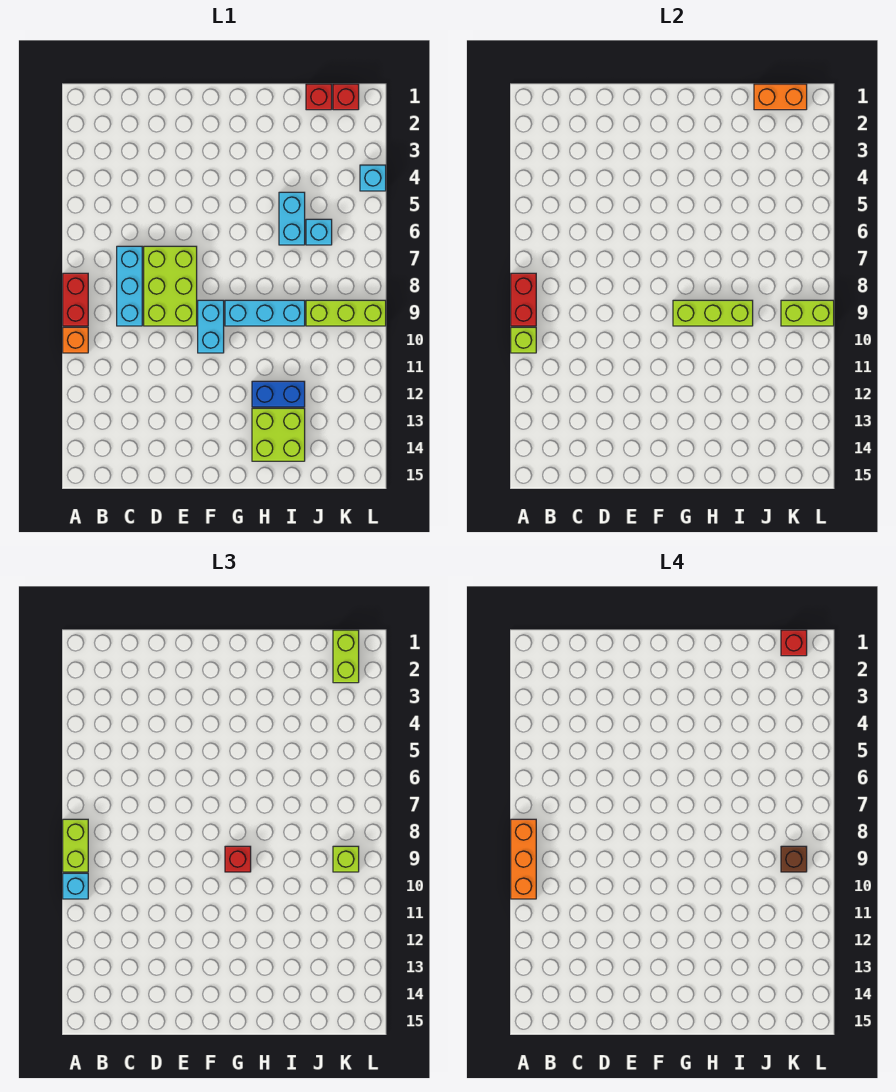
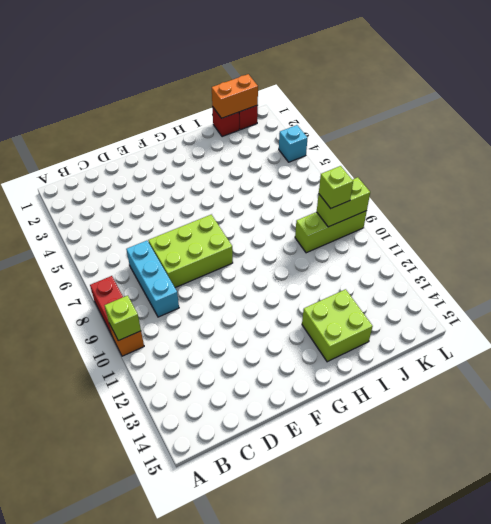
lime brick D7:F8 level 1 -> lime brick D7:E9 level 1
none -> cyan brick F9:F10 level 1
none -> cyan brick G9:I9 level 1
none -> blue brick H12:I12 level 1

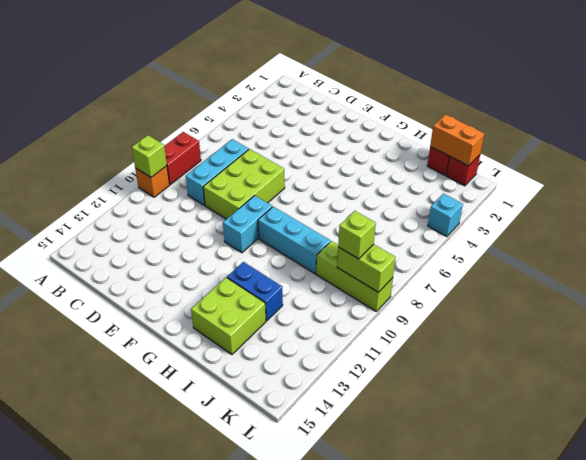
none -> cyan brick I5:I6 level 1
none -> cyan brick J6 level 1
none -> red brick A8:A9 level 2

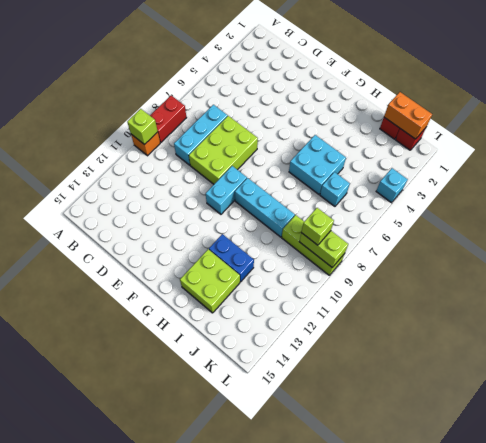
cyan brick H5:I6 level 1 -> cyan brick I5:I6 level 1
none -> red brick A8:A9 level 2
none -> lime brick G9:I9 level 2
none -> lime brick A8:A9 level 3

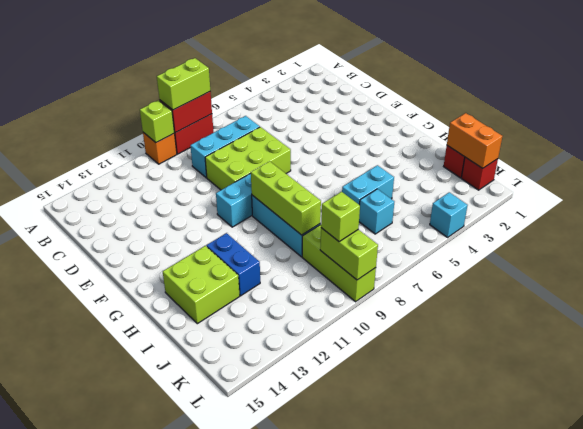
none -> cyan brick A10 level 3
none -> red brick G9 level 3
none -> lime brick K1:K2 level 3

